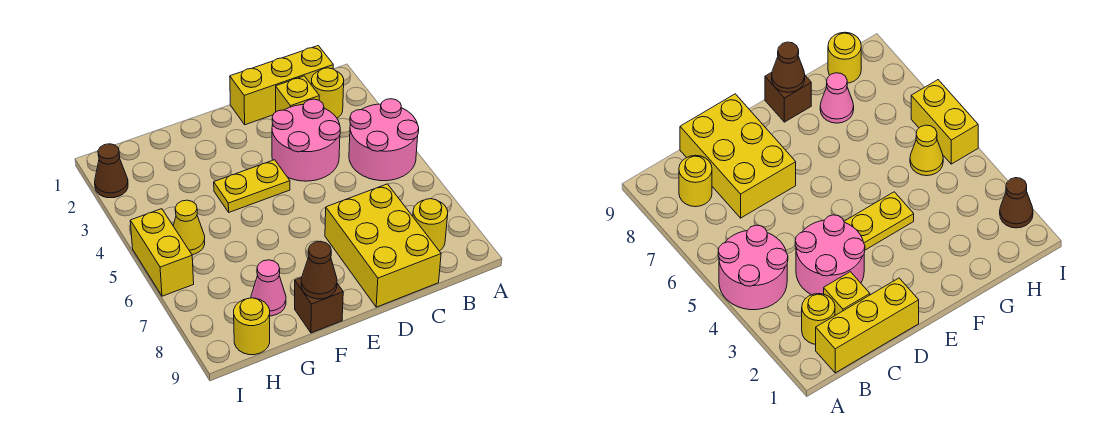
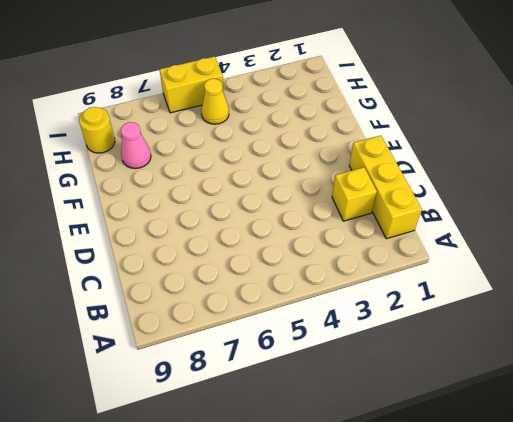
none -> pink round brick A4:B5 level 1
none -> yellow round brick B2 level 1
none -> yellow round brick B8 level 1

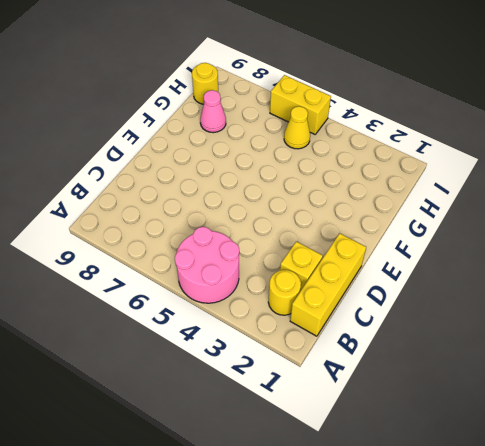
none -> yellow round brick B8 level 1
none -> pink round brick C3:D4 level 1
none -> yellow brick C7:D9 level 1

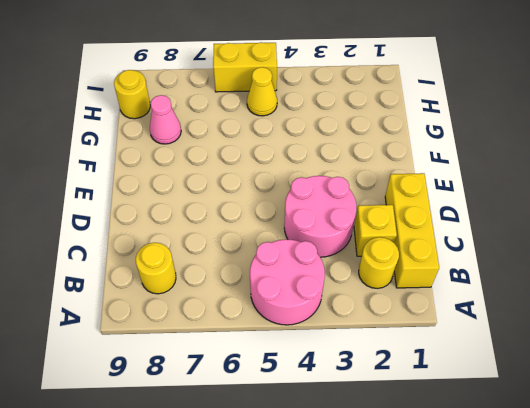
none -> yellow brick C7:D9 level 1
none -> yellow plate E4:F4 level 1
none -> brown brick F9 level 1

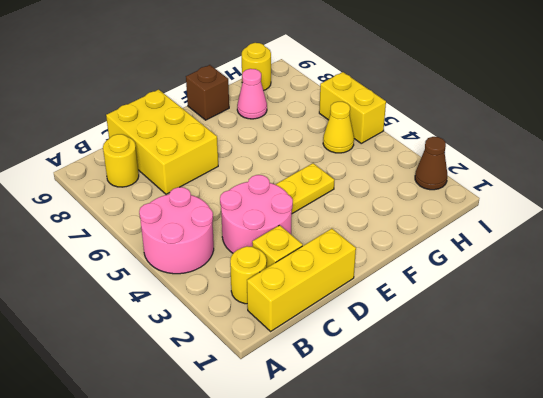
none -> brown cone F9 level 2

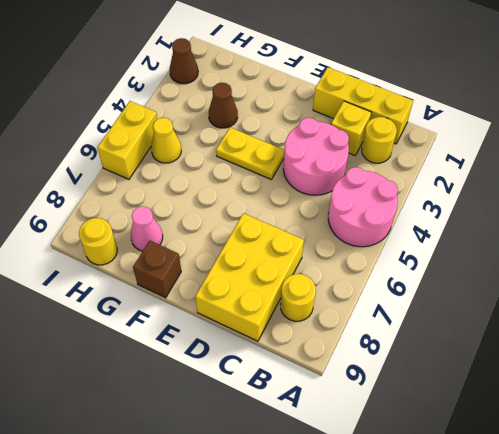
brown cone G3 level 1 -> brown cone F9 level 2

